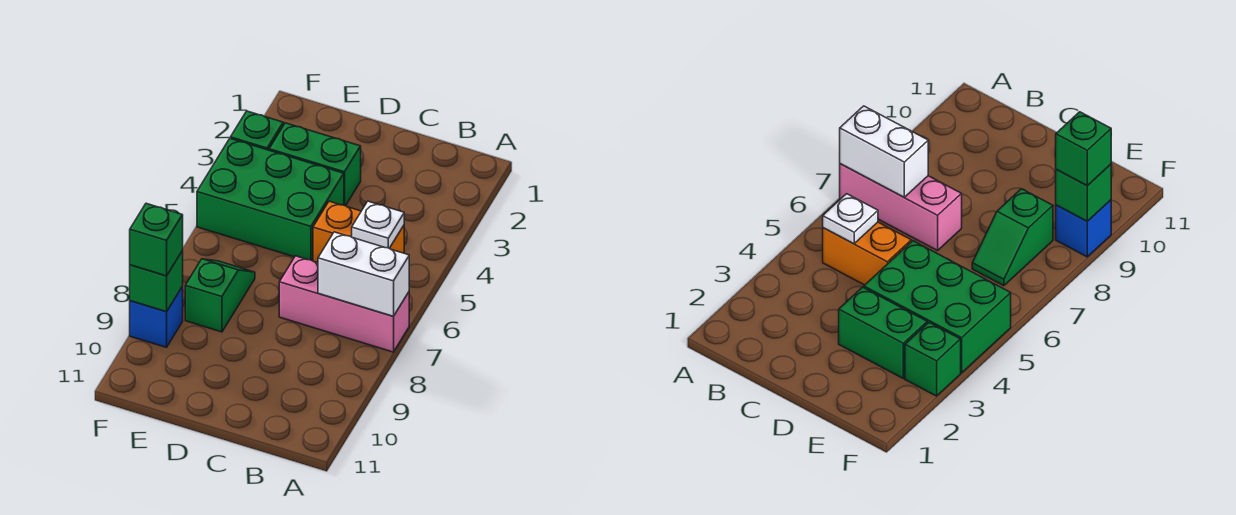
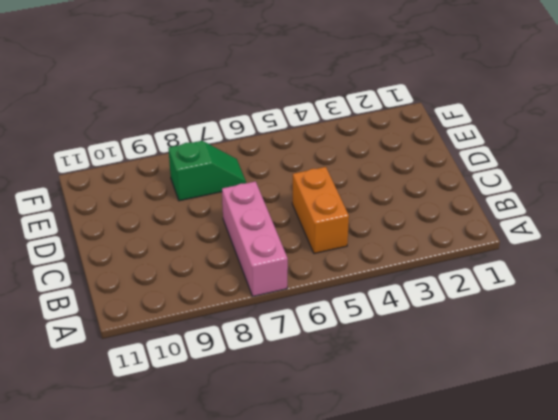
none -> green brick D3:E3 level 1
none -> green brick D4:F5 level 1

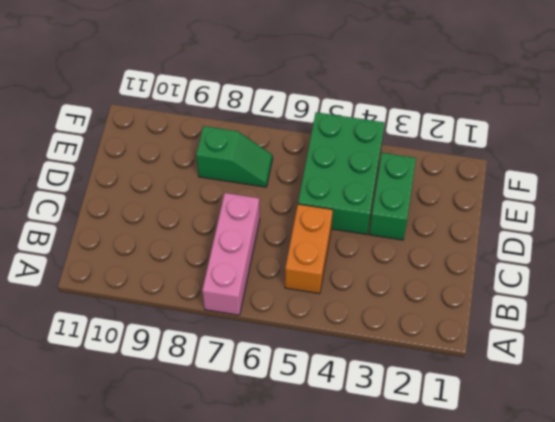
none -> green brick F3 level 1
none -> blue brick F9 level 1

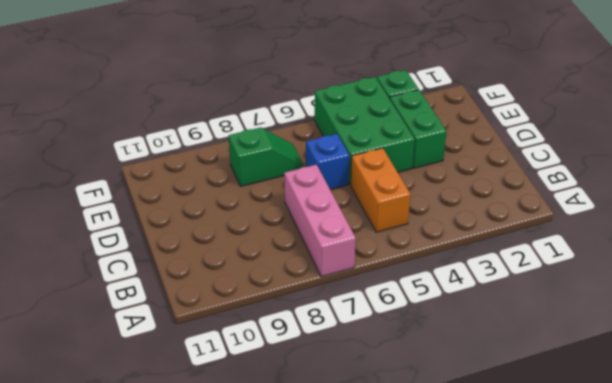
blue brick D6 level 1 -> blue brick F9 level 1
none -> white brick A7:B7 level 2
none -> white plate B5 level 2

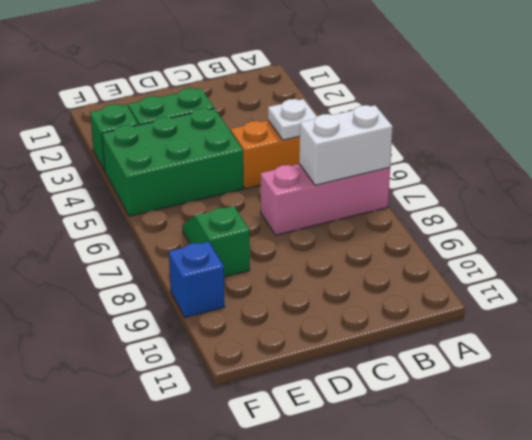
none -> green brick F9 level 2
none -> green brick F9 level 3

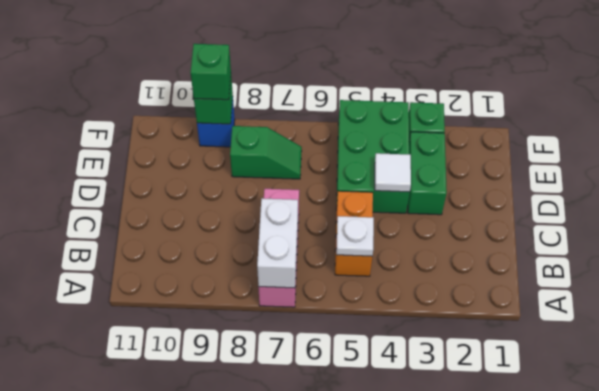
white tile D4 level 2 -> none

